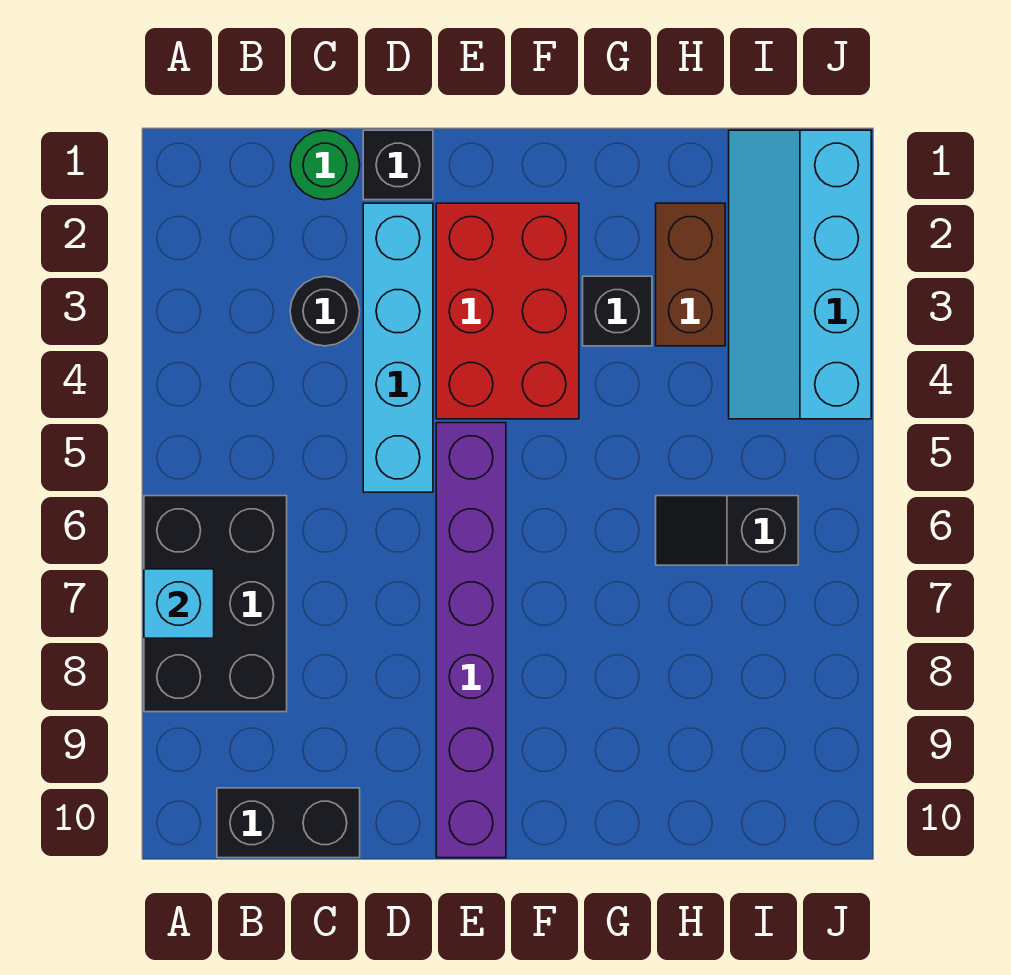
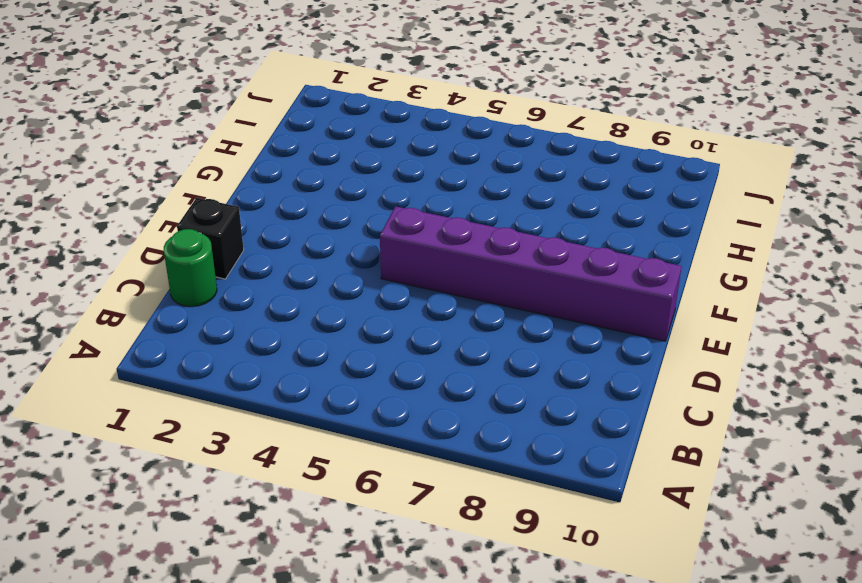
none -> black brick A6:B8 level 1
none -> black brick B10:C10 level 1
none -> black round brick C3 level 1

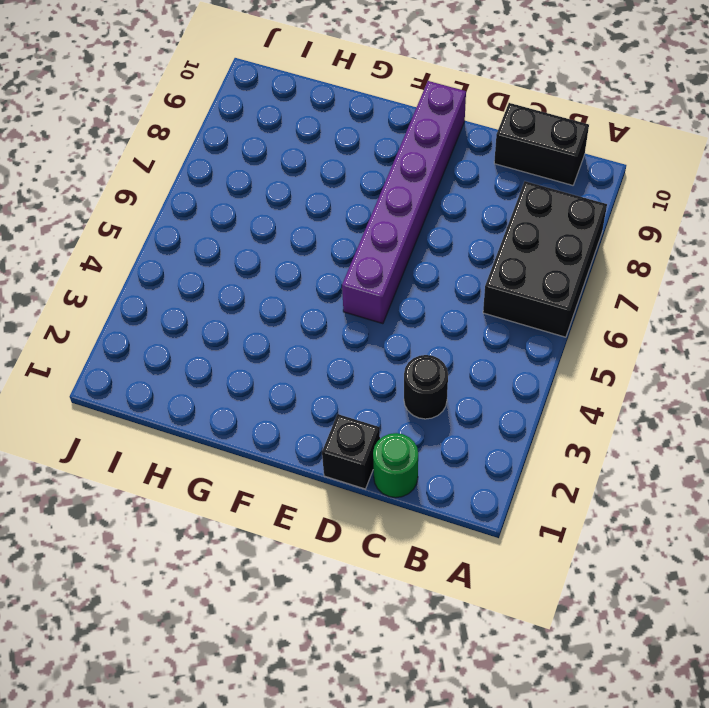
none -> cyan brick D2:D5 level 1
none -> red brick E2:F4 level 1
none -> black brick G3 level 1

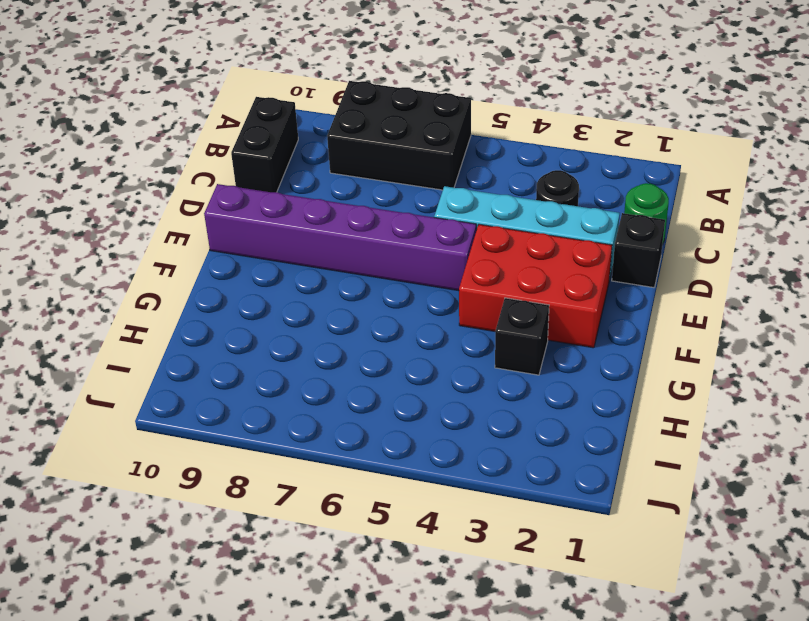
none -> brown brick H2:H3 level 1
none -> black slope H6:I6 level 1 top I
none -> cyan slope I1:J4 level 1 top J

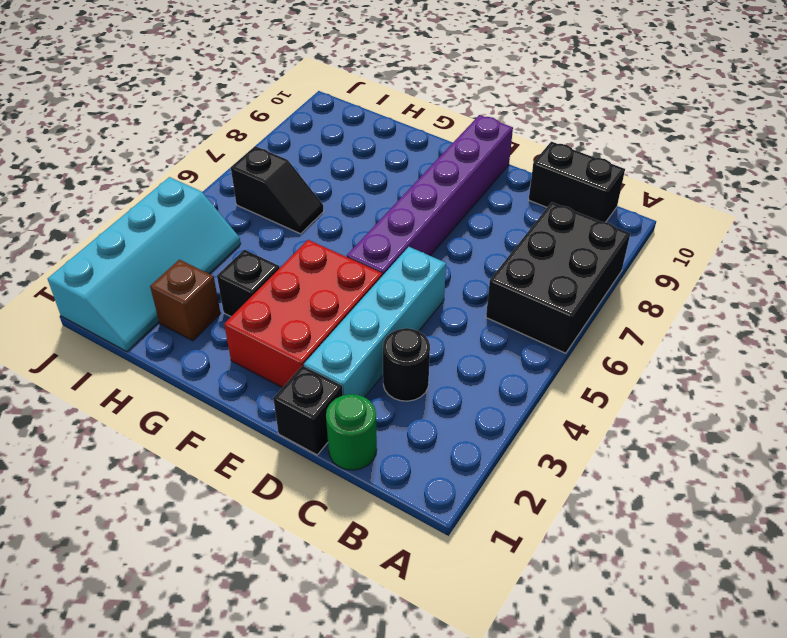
brown brick H2 level 1 -> brown brick H2:H3 level 1
none -> cyan brick A7 level 2

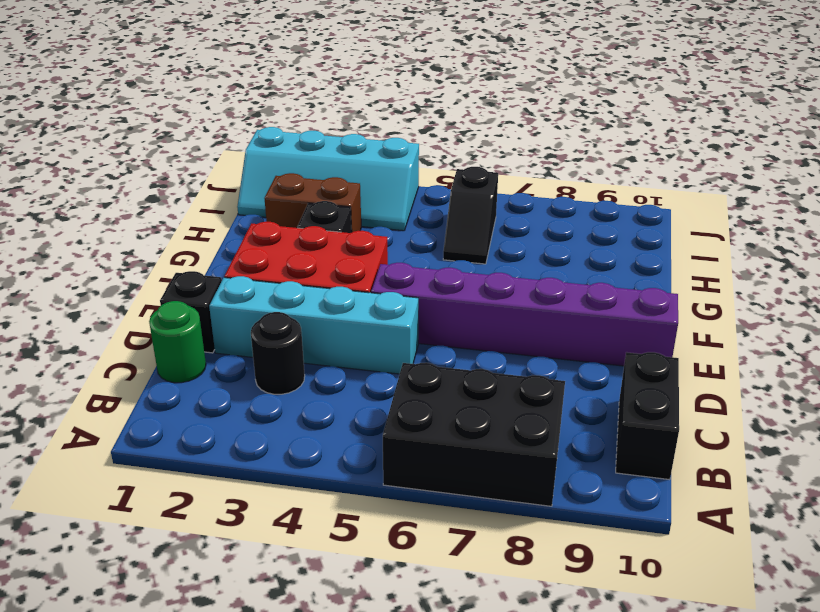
none -> cyan brick A7 level 2

